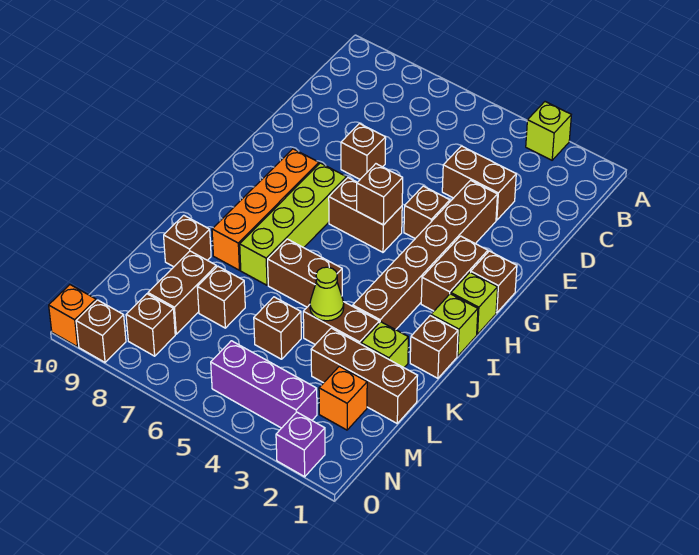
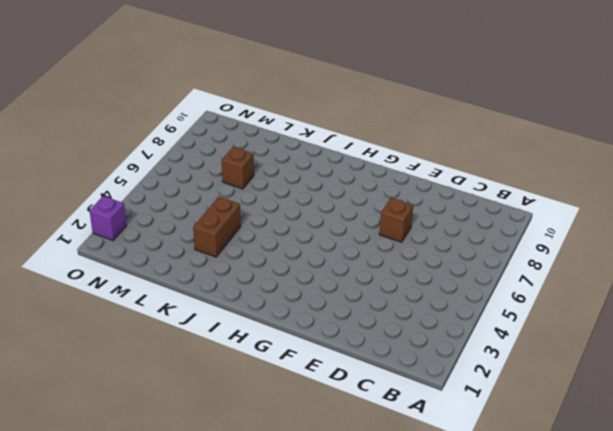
none -> lime brick A3 level 1
none -> brown brick D3:D4 level 1
none -> brown brick E3:J3 level 1

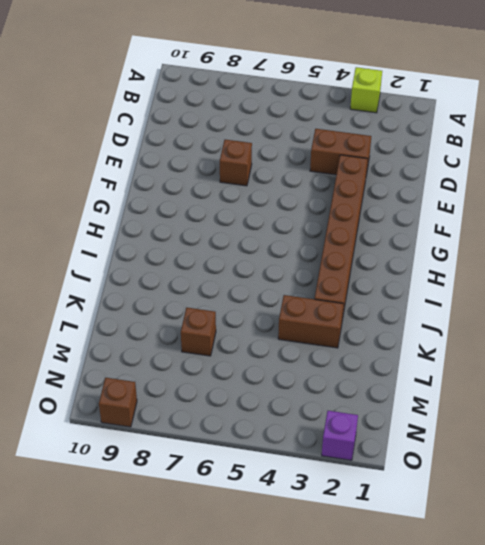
none -> brown brick F4 level 1
none -> brown brick G1 level 1
none -> brown brick G2:H2 level 1

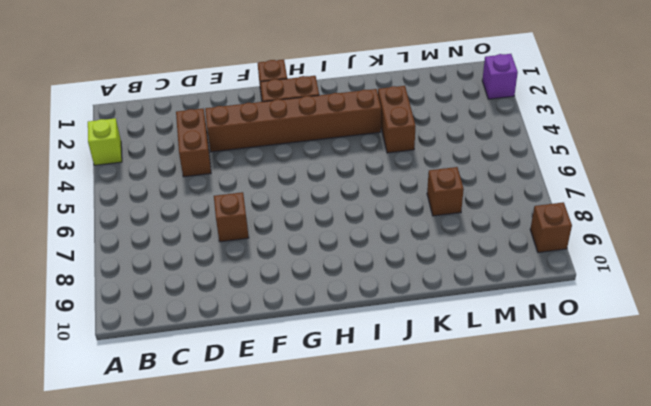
none -> brown brick F4 level 1
none -> brown brick G5:G6 level 1
none -> lime brick G7:J7 level 1

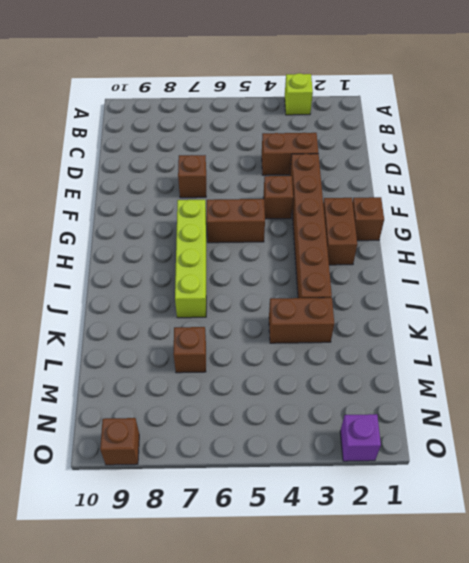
none -> orange brick G8:J8 level 1
none -> lime brick H1 level 1
none -> lime brick I1 level 1

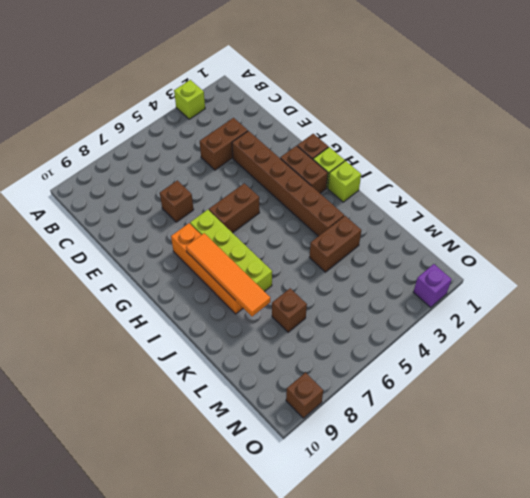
orange tile H8:K8 level 2 -> none
none -> brown brick F4 level 1
none -> brown brick J1 level 1
none -> brown brick J5:J6 level 1

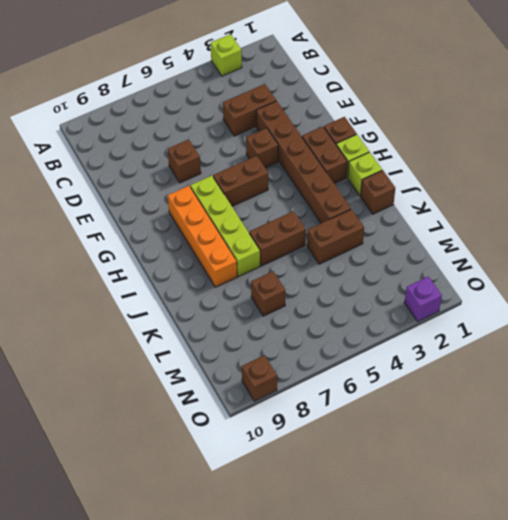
none -> lime brick K2 level 1
none -> brown brick K9 level 1
none -> brown brick L1:L3 level 1

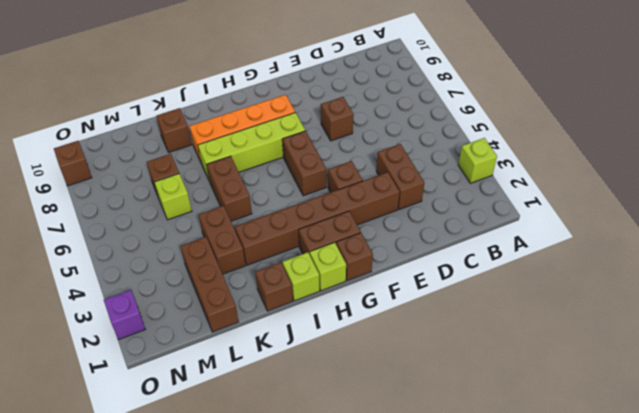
lime brick L6 level 1 -> lime brick K2 level 1
none -> brown brick L5 level 1
none -> brown brick L8:M8 level 1
none -> orange brick M2 level 1

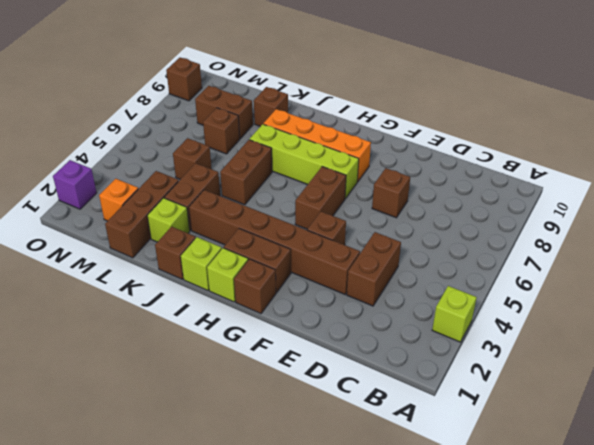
none -> purple brick N3:N5 level 1
none -> brown brick N8 level 1
none -> orange brick O10 level 1

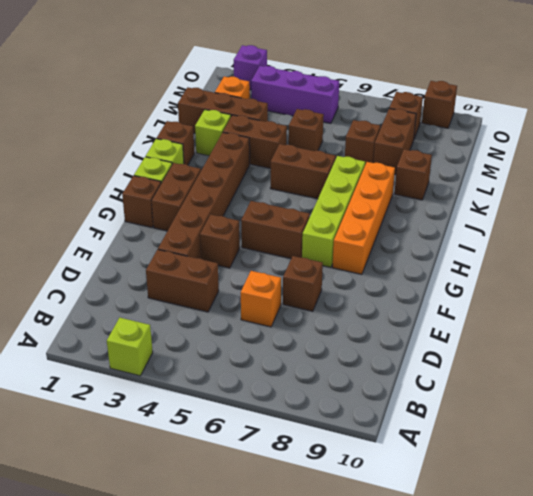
orange brick D6 level 1 -> orange brick O10 level 1
none -> brown brick G5 level 2
none -> lime cone K4 level 2

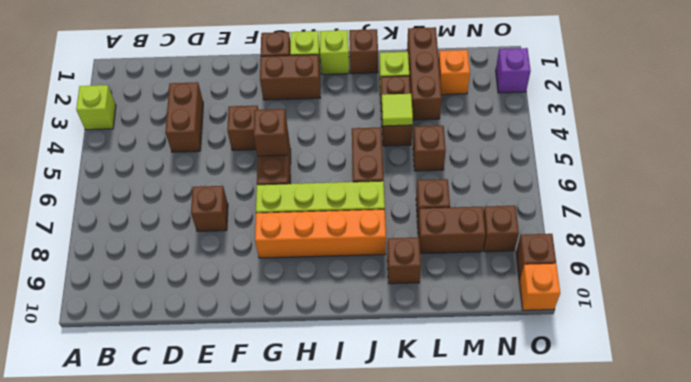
lime tile K4 level 2 -> lime cone K4 level 2
none -> brown brick E3:J3 level 1
none -> purple brick N3:N5 level 1

